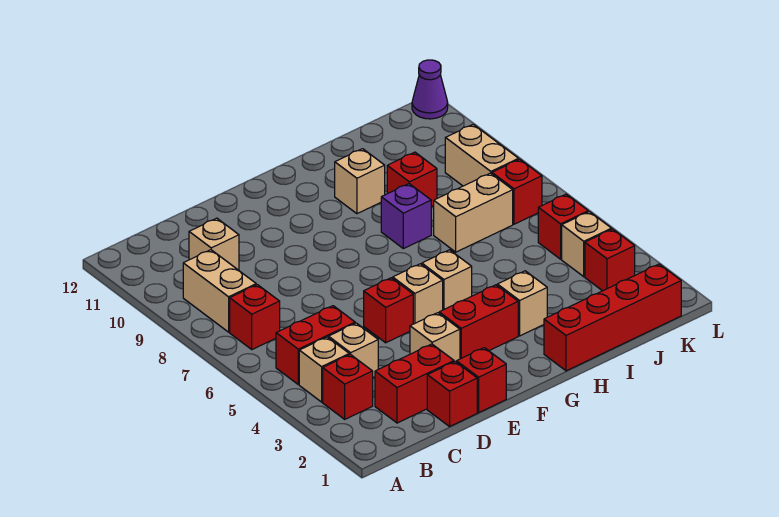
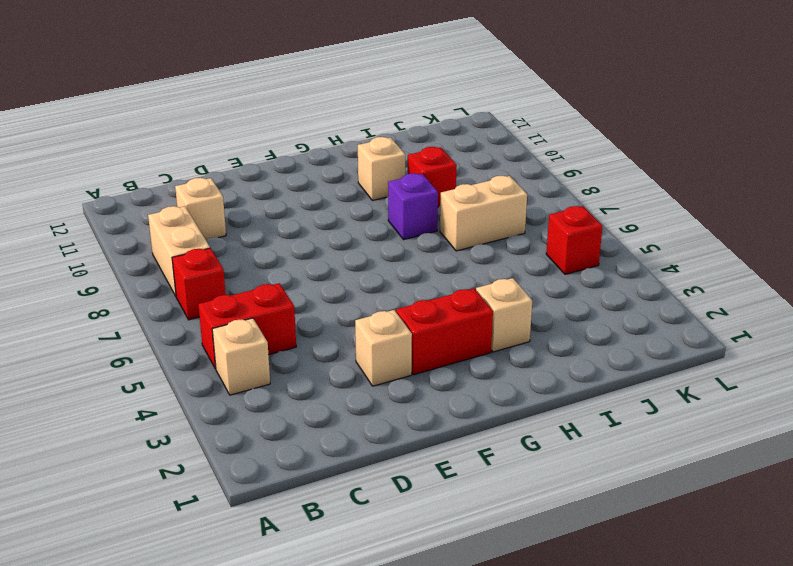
none -> red brick B3 level 1
none -> red brick C2:D2 level 1
none -> tan brick C4 level 1

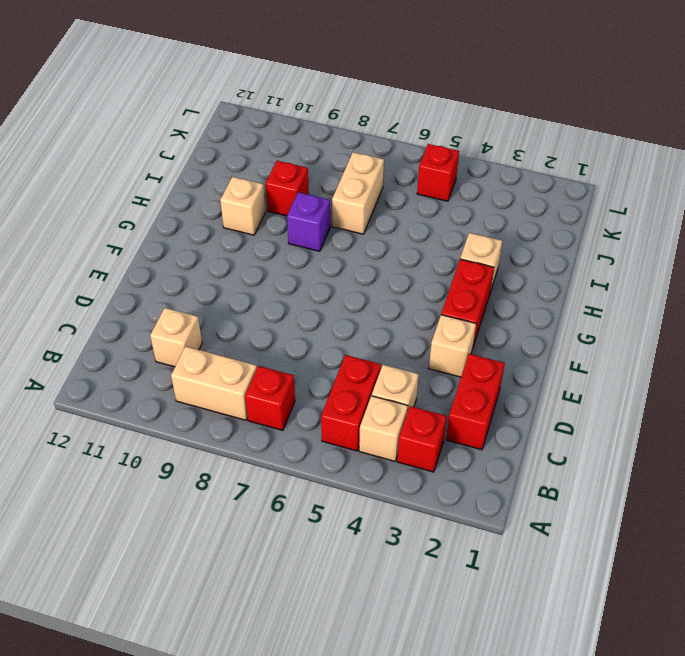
none -> red brick D1 level 1
none -> red brick E1 level 1
none -> red brick E5 level 1

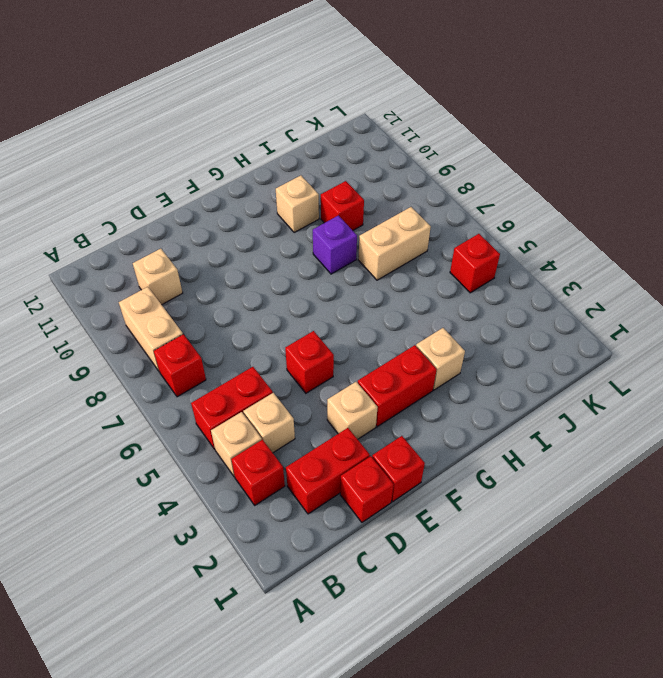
none -> tan brick F5 level 1
none -> tan brick G5 level 1
none -> red brick H1:K1 level 1

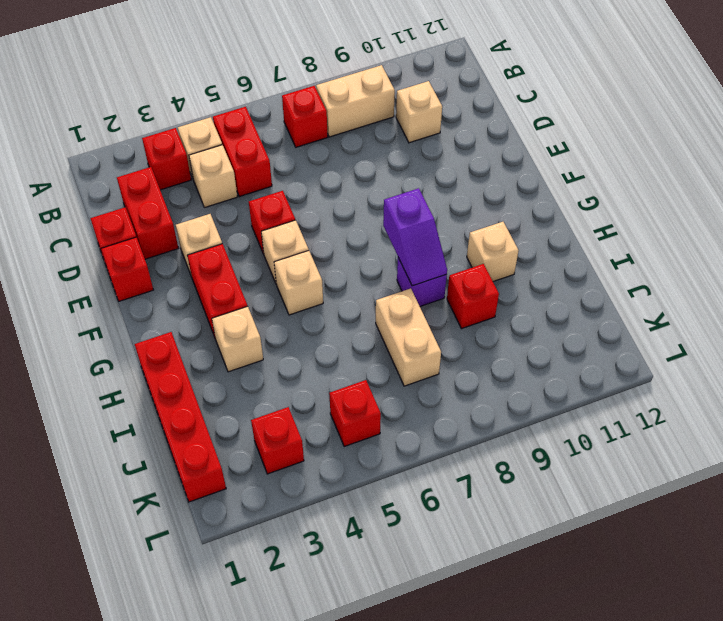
purple slope G8:H8 level 2 top G -> none
none -> tan brick K4 level 1
none -> red brick K7 level 1
none -> tan brick K8:K9 level 1

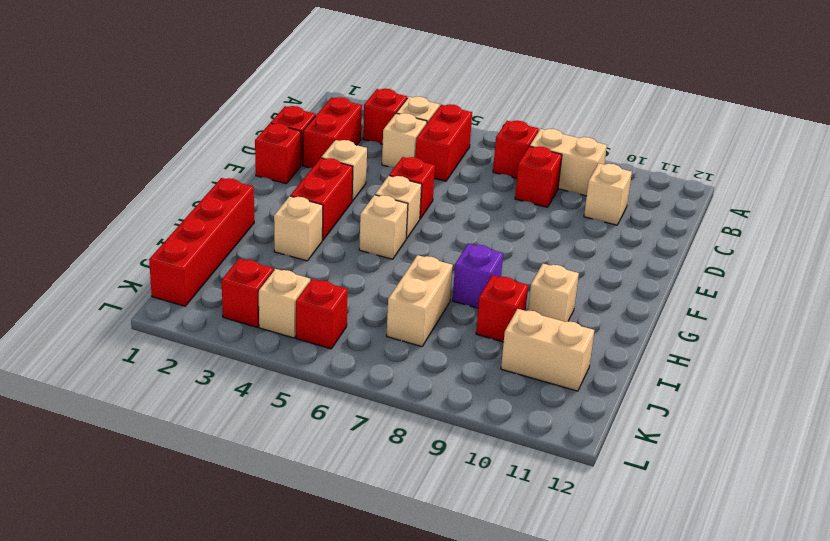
red brick C8 level 1 -> red brick K7 level 1
tan brick J10:J11 level 1 -> tan brick K8:K9 level 1
none -> purple cone L12 level 1

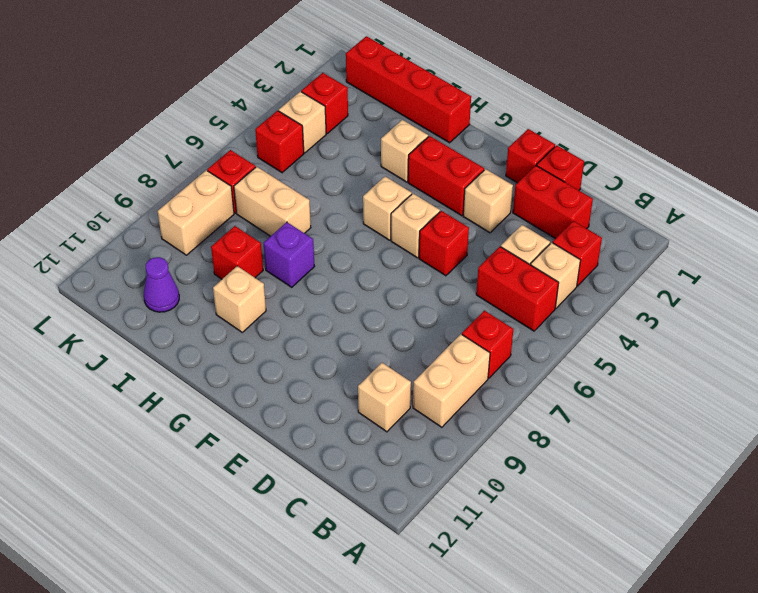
purple cone J11 level 1 -> purple cone L12 level 1

